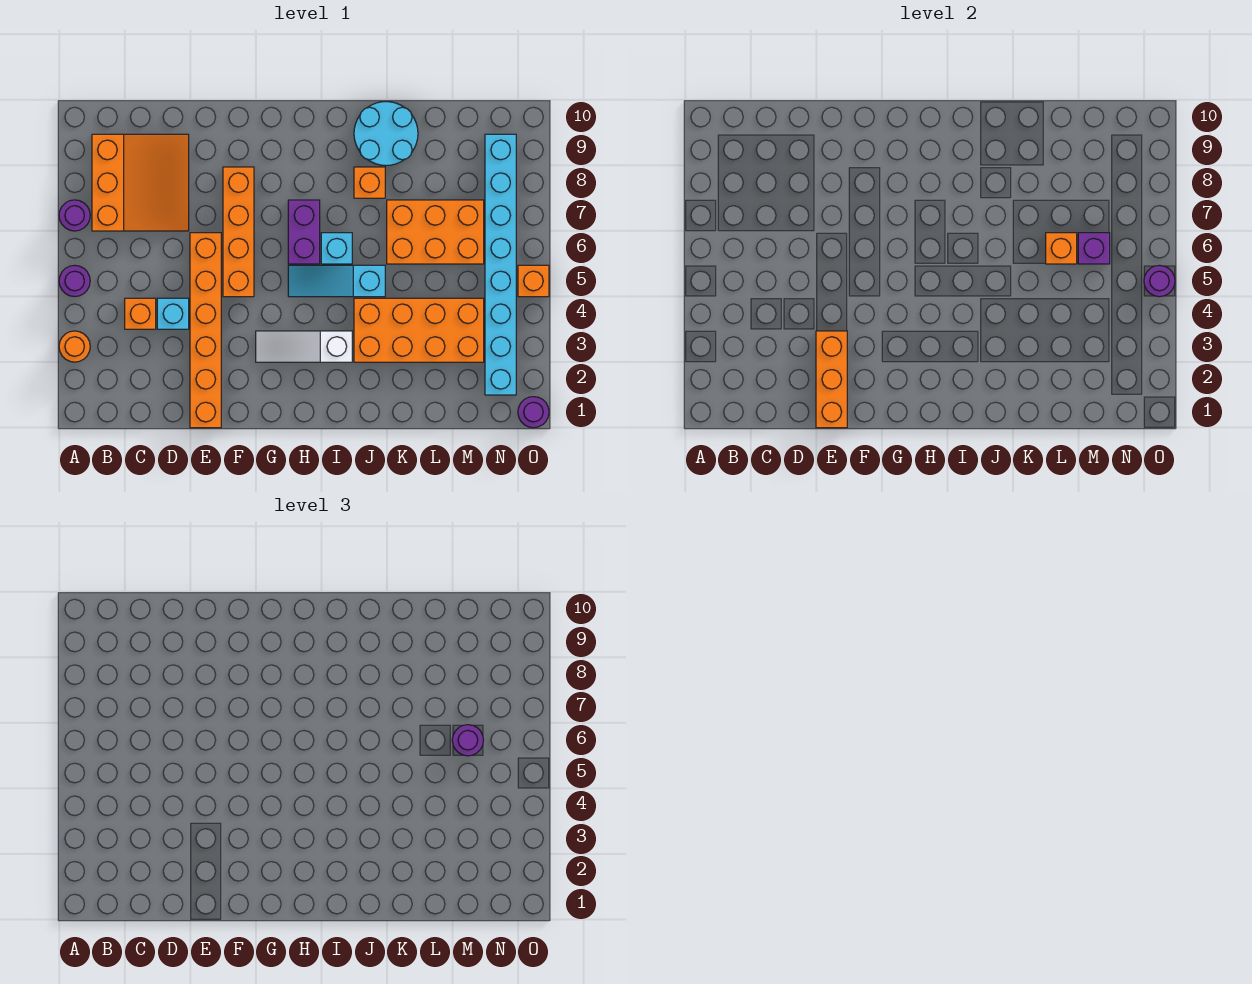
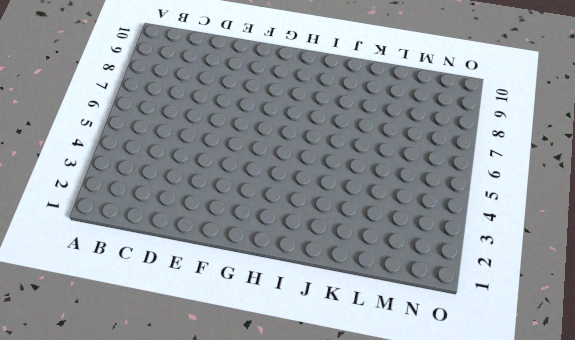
none -> orange round brick A3 level 1
none -> purple round brick A5 level 1
none -> purple round brick A7 level 1

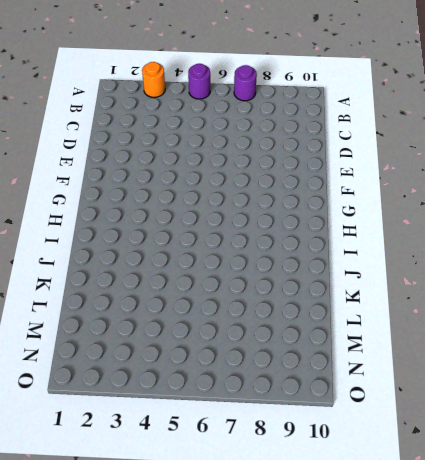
none -> orange slope B7:D9 level 1 top B
none -> orange brick C4 level 1
none -> cyan brick D4 level 1

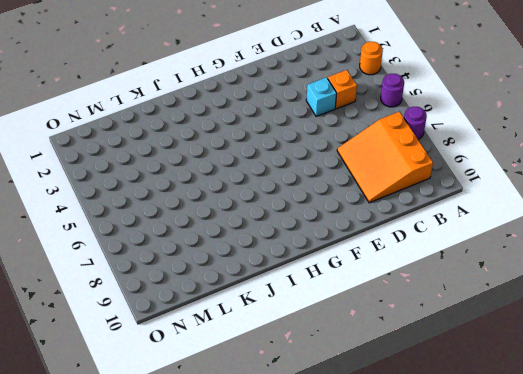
none -> orange brick E1:E6 level 1
none -> orange brick F5:F8 level 1
none -> white slope G3:I3 level 1 top I

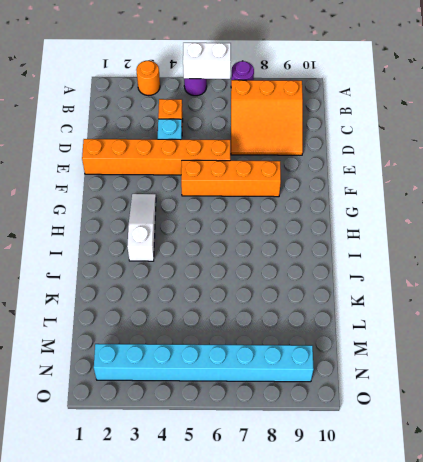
white brick A5:A6 level 2 -> none
none -> cyan slope H5:J5 level 1 top J
none -> purple brick H6:H7 level 1
none -> cyan brick I6 level 1

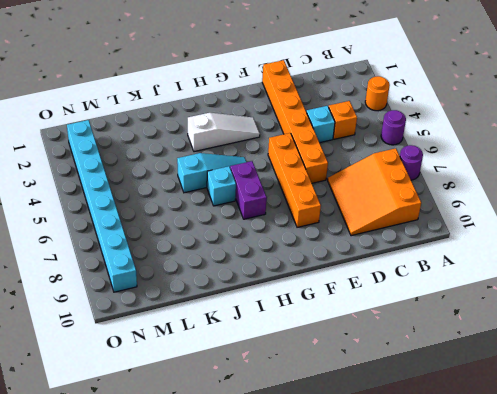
none -> orange brick J3:M4 level 1
none -> orange brick J8 level 1
none -> cyan round brick J9:K10 level 1

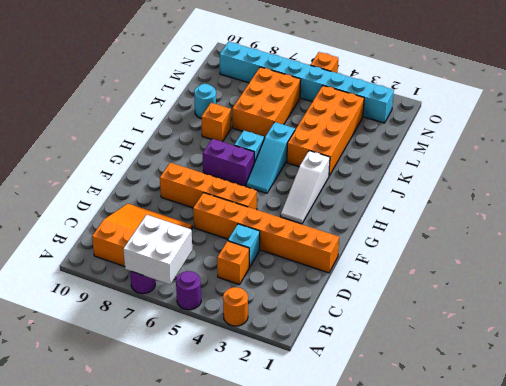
white brick A6:B7 level 2 -> none
cyan round brick K9 level 1 -> cyan round brick J9:K10 level 1
none -> purple round brick O1 level 1
none -> orange brick E1:E3 level 2
none -> orange brick L6 level 2

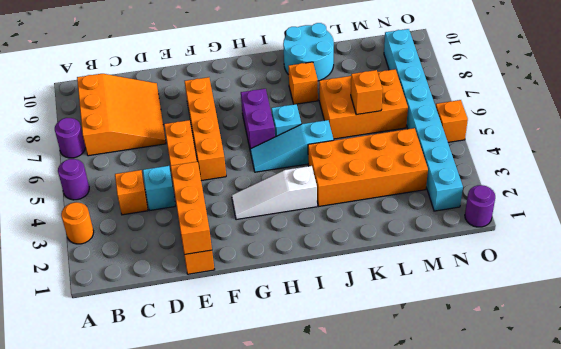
none -> purple brick M6 level 2
none -> purple round brick O5 level 2
none -> purple round brick M6 level 3

